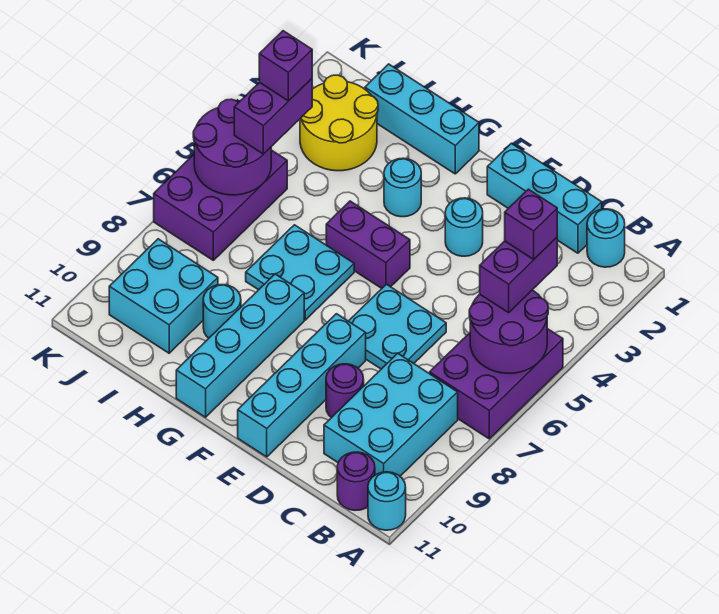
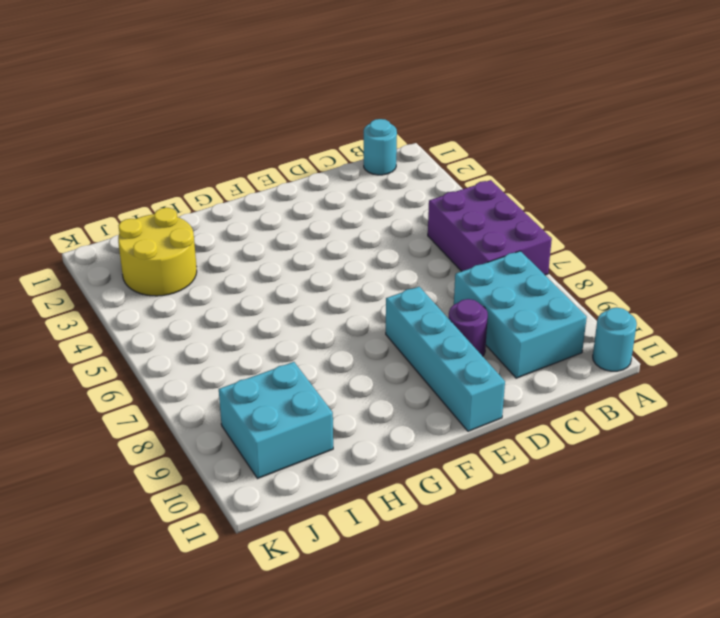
none -> purple round brick B11 level 1
none -> cyan brick C1:E1 level 1
none -> cyan plate D6:E7 level 1

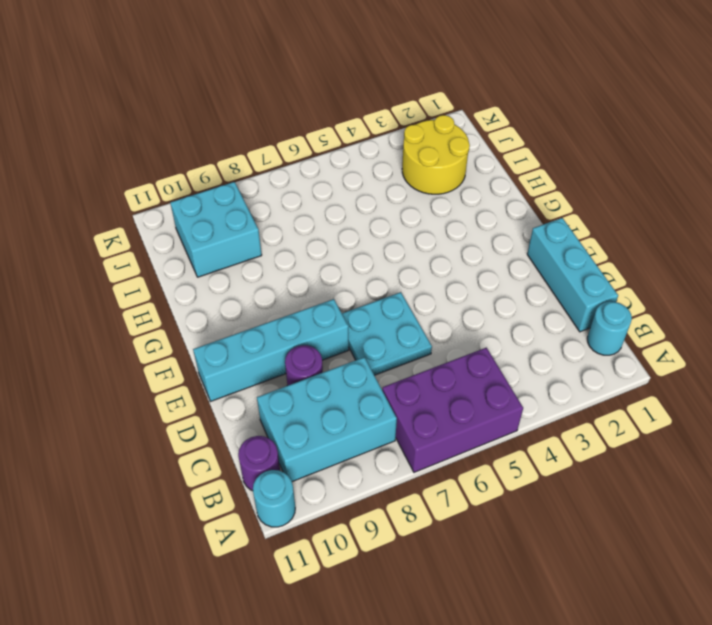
none -> cyan round brick E3 level 1
none -> purple brick F5:G5 level 1
none -> cyan brick G1:I1 level 1

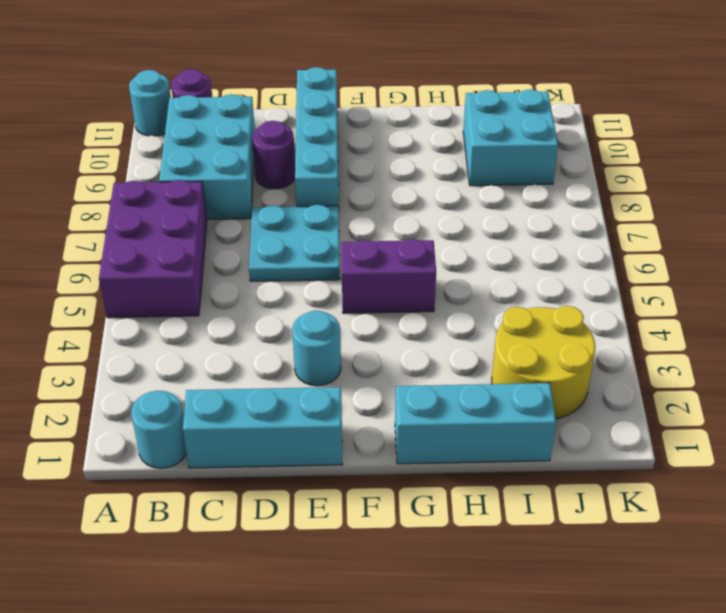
none -> cyan round brick G3 level 1
none -> cyan plate G6:H7 level 1
none -> cyan brick G8:G11 level 1

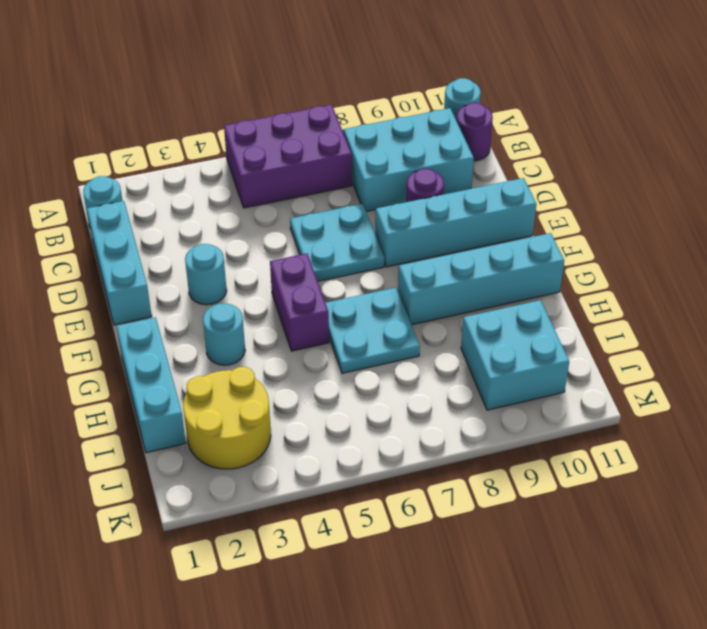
none -> cyan round brick H9 level 1
none -> purple brick J5:K7 level 1
none -> purple round brick A5:B6 level 2

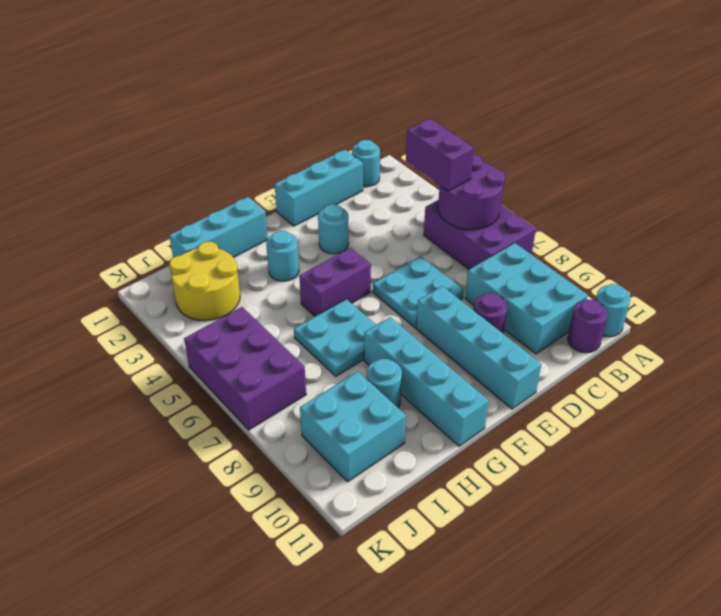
none -> purple round brick J5:K6 level 2
none -> purple brick J4:J5 level 3
none -> purple brick B4 level 4

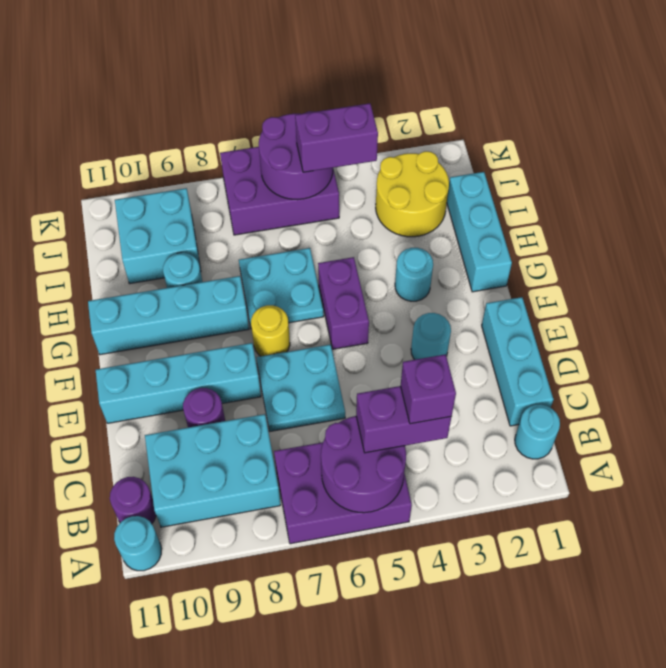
yellow round brick F7 level 1 -> none
none -> purple brick J4 level 4

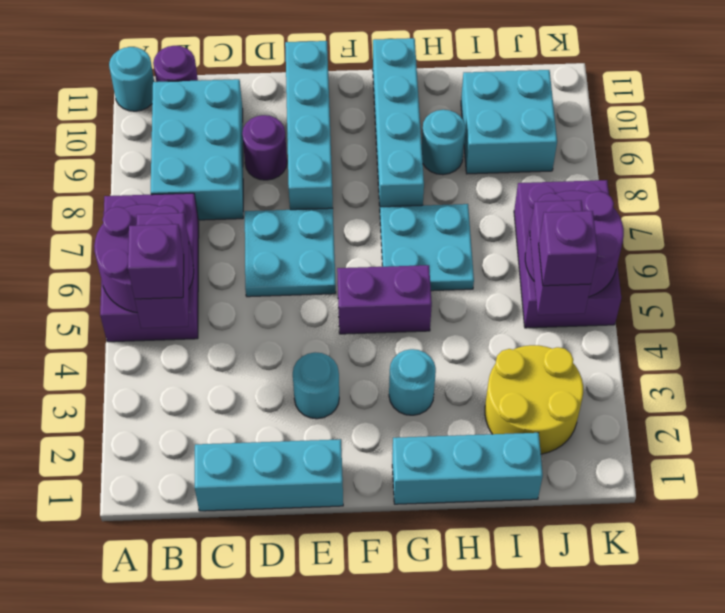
none -> cyan round brick B1 level 1

